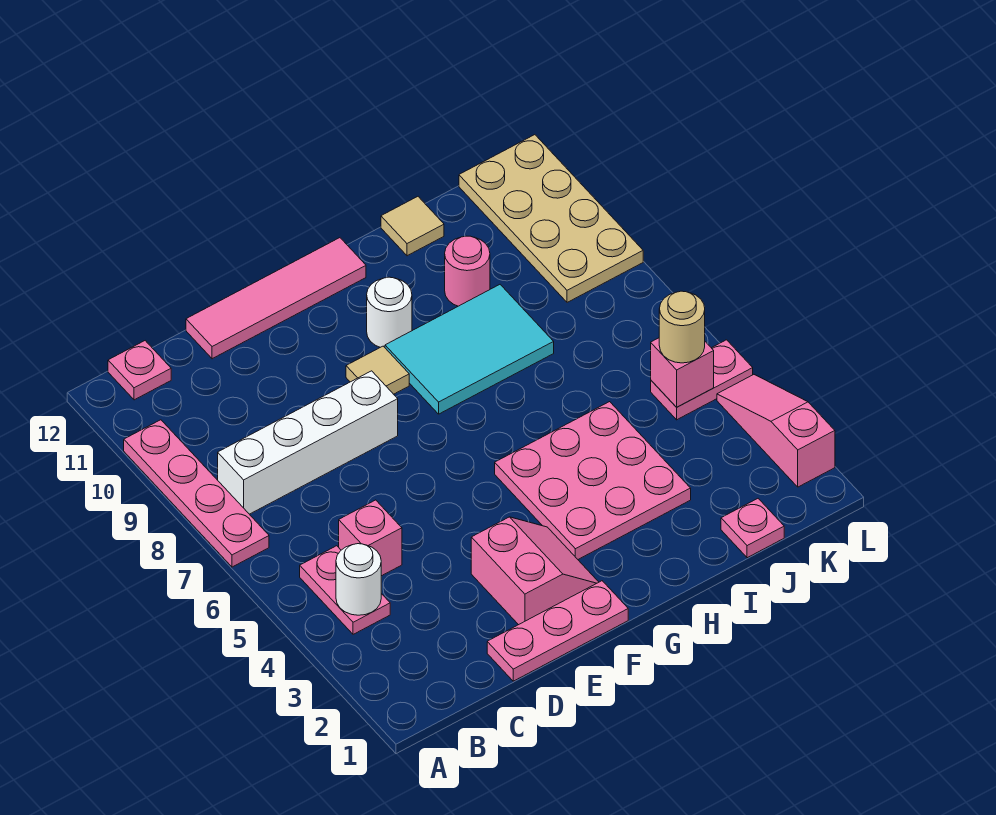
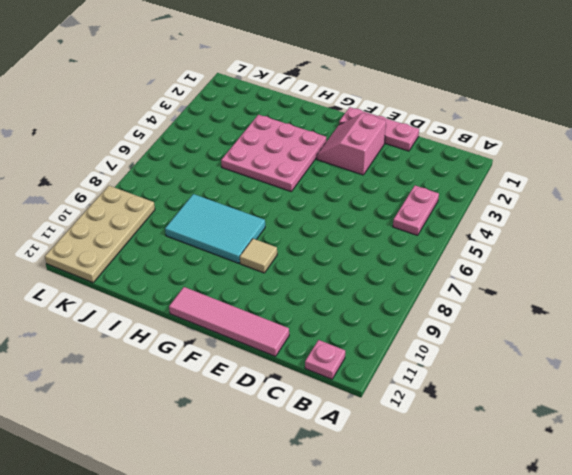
none -> pink plate A7:A10 level 1
none -> white brick B8:E8 level 1
none -> pink brick C5 level 1

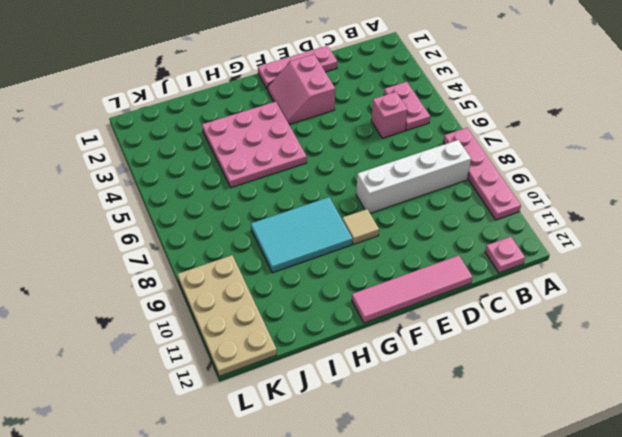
none -> white round brick G10 level 1
none -> pink round brick I10 level 1
none -> tan tile I12 level 1

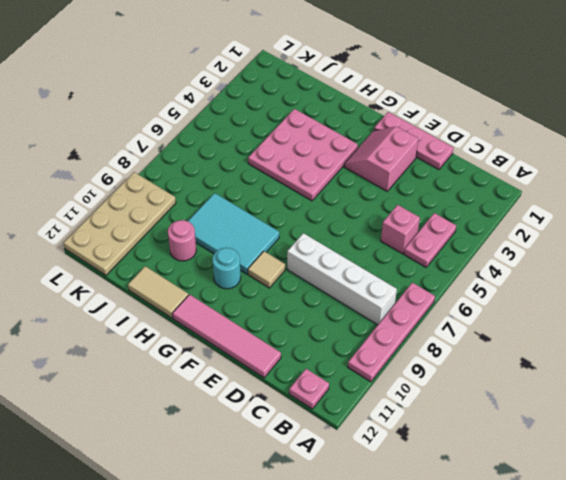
cyan round brick G10 level 1 -> white round brick G10 level 1
tan tile H12:I12 level 1 -> tan tile I12 level 1
none -> pink plate J1 level 1
none -> pink plate K5:L5 level 1
none -> pink slope L2:L4 level 1 top 2

